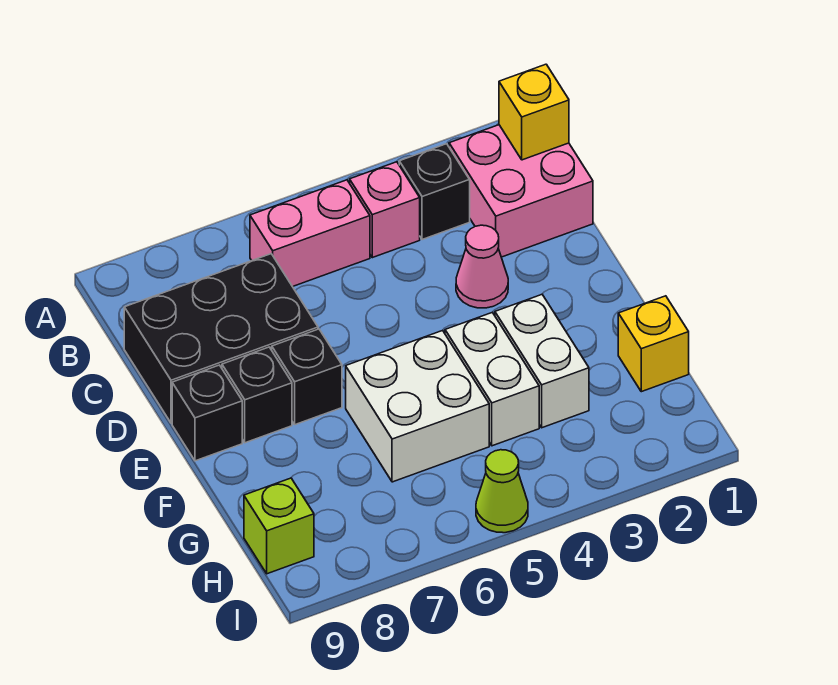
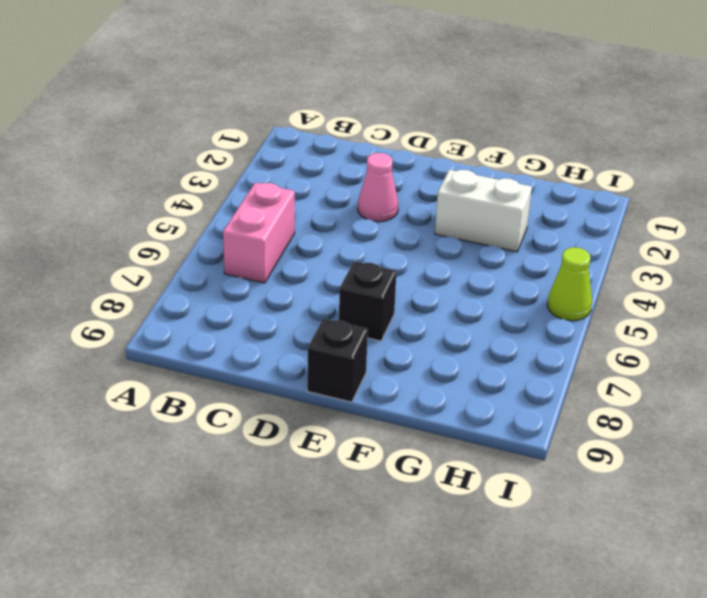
none -> pink brick B1:C2 level 1
none -> black brick B3 level 1
none -> pink brick B4 level 1

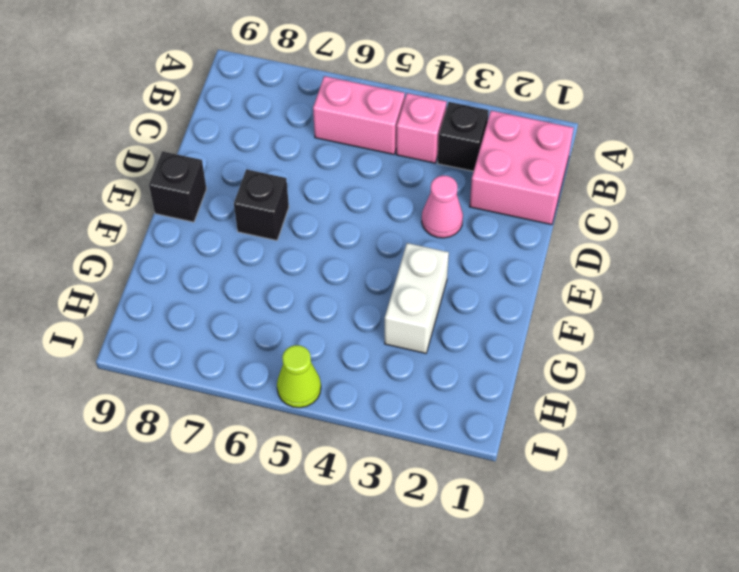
none -> black brick C7:D9 level 1
none -> black brick E8 level 1
none -> white brick F4:G4 level 1

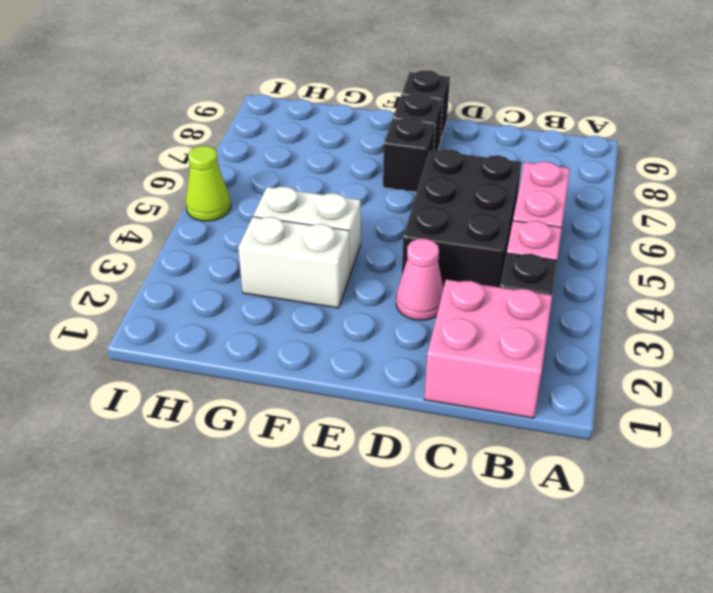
black brick C4:D6 level 1 -> black brick C7:D9 level 1
none -> white brick F5:G6 level 1
none -> yellow brick G1 level 1
none -> lime brick H9 level 1

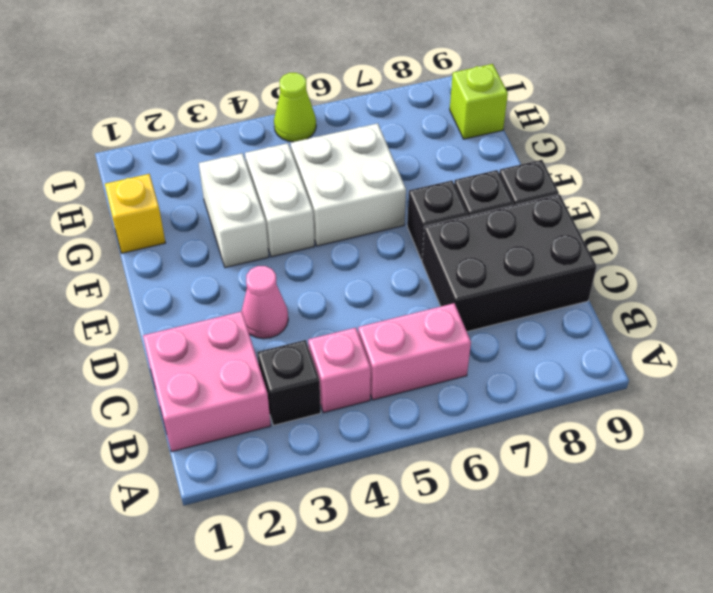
none -> yellow brick B1 level 2

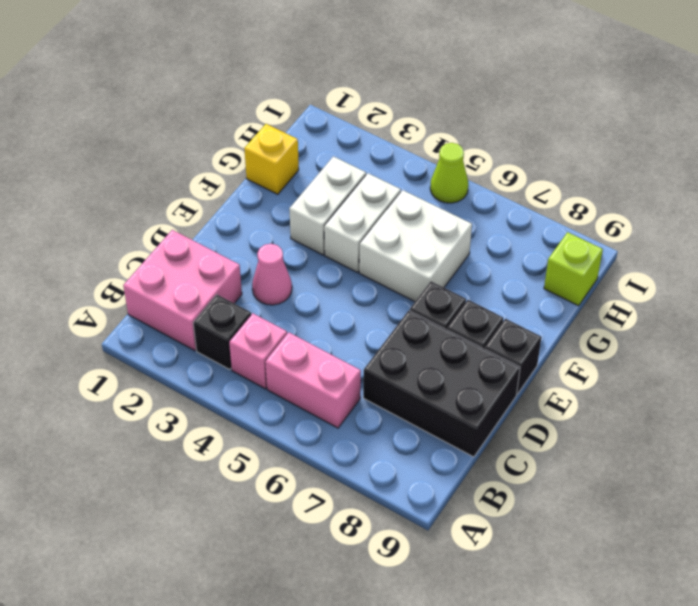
none -> yellow brick B1 level 2

